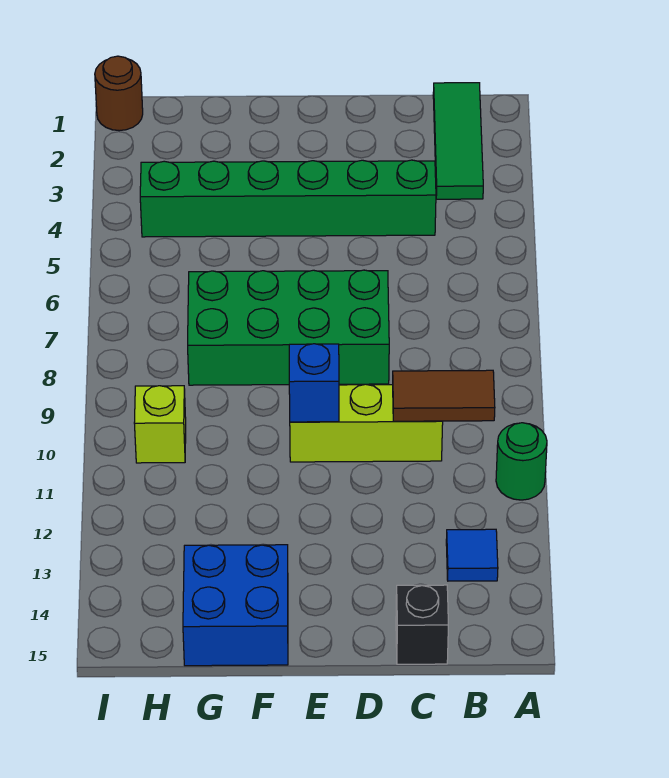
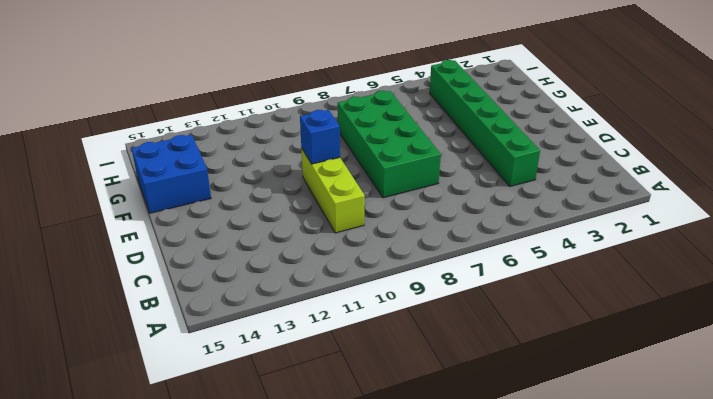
none -> green round brick A11 level 1
none -> green tile B1:B3 level 1
none -> blue tile B13 level 1

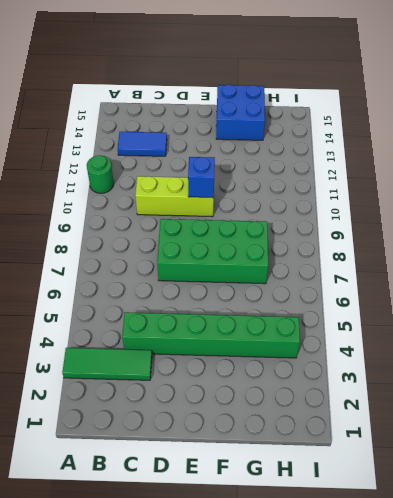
green tile A3:C3 level 1 -> green tile B1:B3 level 1
blue tile B13:C13 level 1 -> blue tile B13 level 1
none -> black brick C15 level 1
none -> lime brick H10 level 1
none -> brown round brick I1 level 1

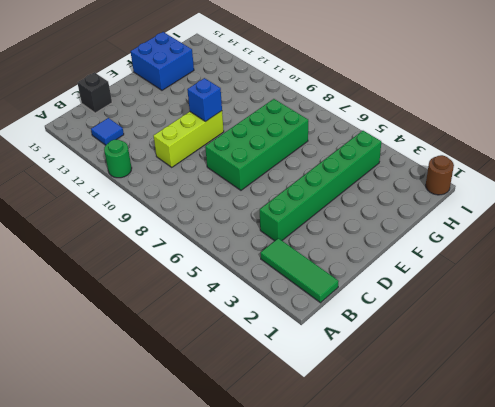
none -> lime brick H10 level 1
none -> brown tile B10:C10 level 2

